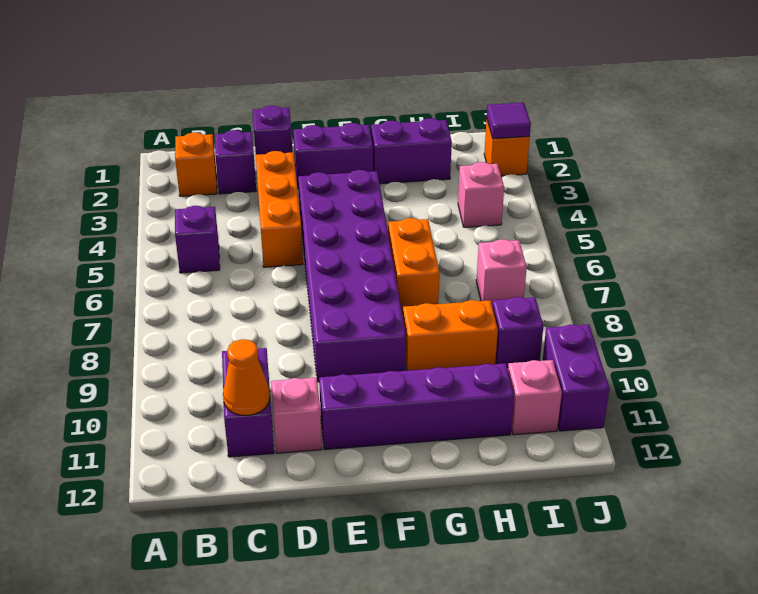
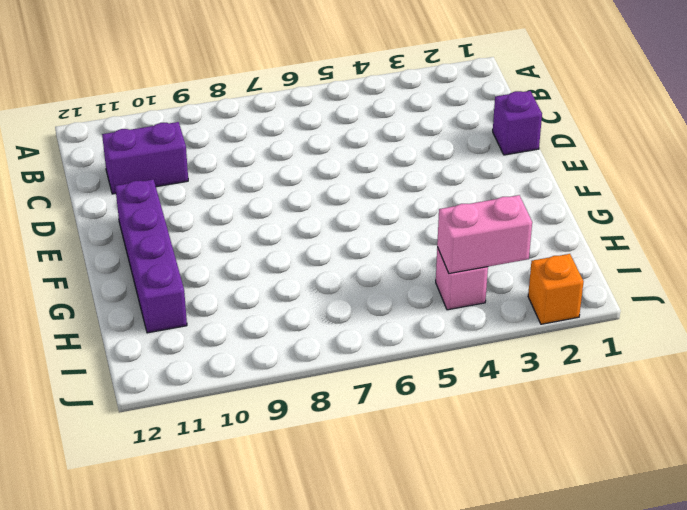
pink brick I3:I4 level 2 -> none
none -> orange brick B2 level 1
none -> purple brick B5 level 1
none -> purple brick C2 level 1

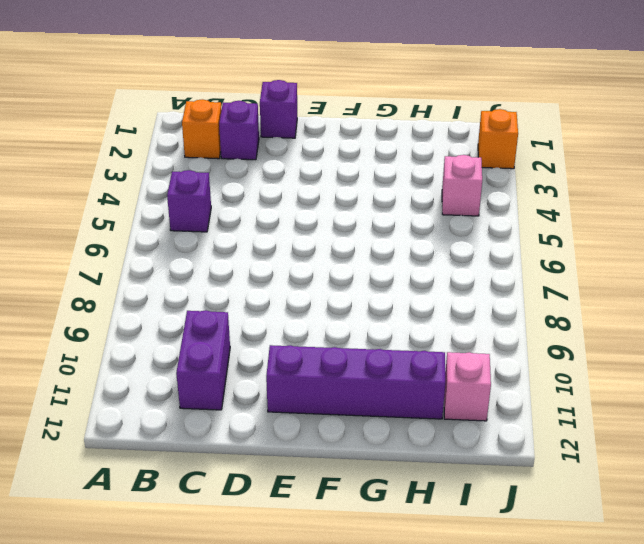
none -> orange brick D3:D5 level 1
none -> pink brick D11 level 1
none -> purple brick E2:F2 level 1

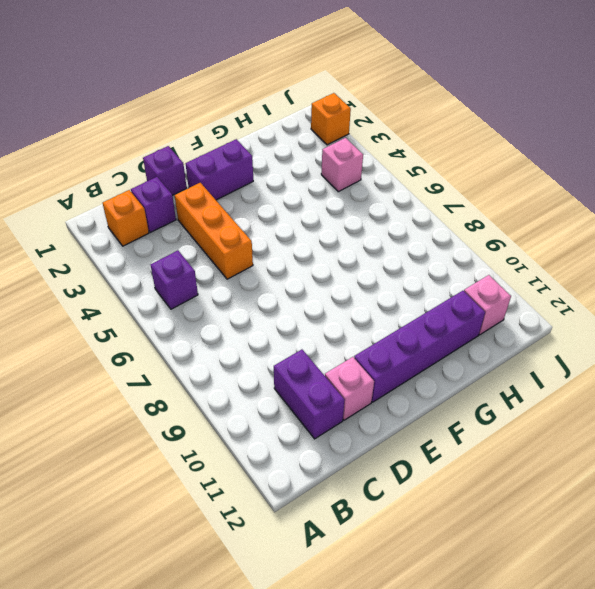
none -> purple brick E4:F9 level 1
none -> purple brick G2:H2 level 1
none -> orange brick G6:G7 level 1

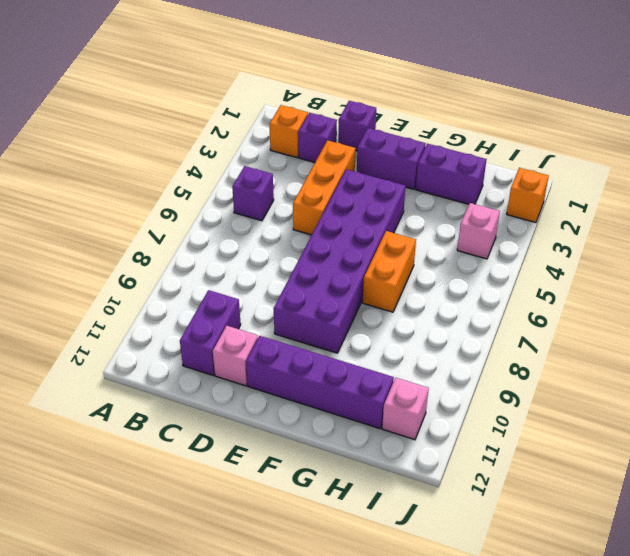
none -> orange brick G9:H9 level 1
none -> pink brick I7 level 1
none -> purple brick I9 level 1

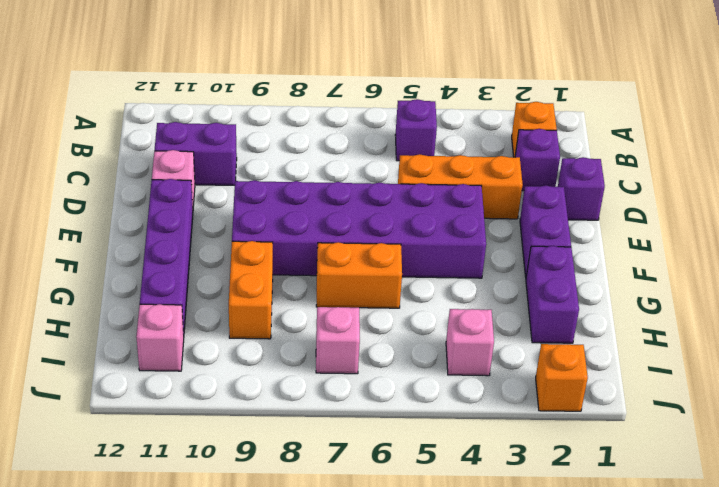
none -> purple brick I9 level 1
none -> purple brick J10:J11 level 1
none -> orange cone C11 level 2

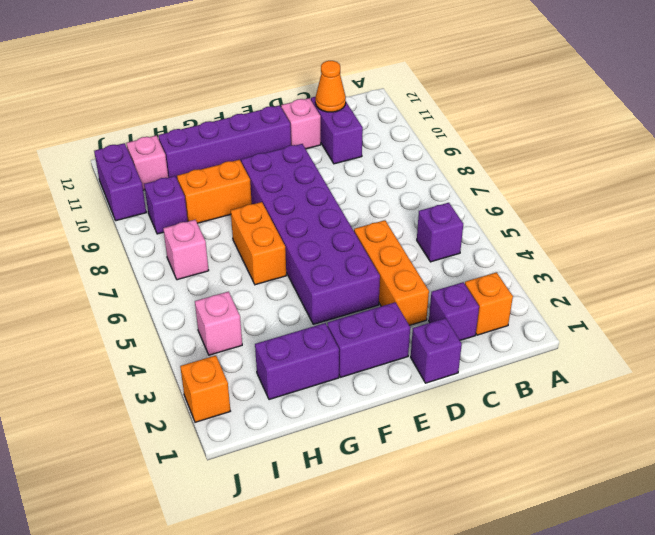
none -> purple tile J2 level 2

